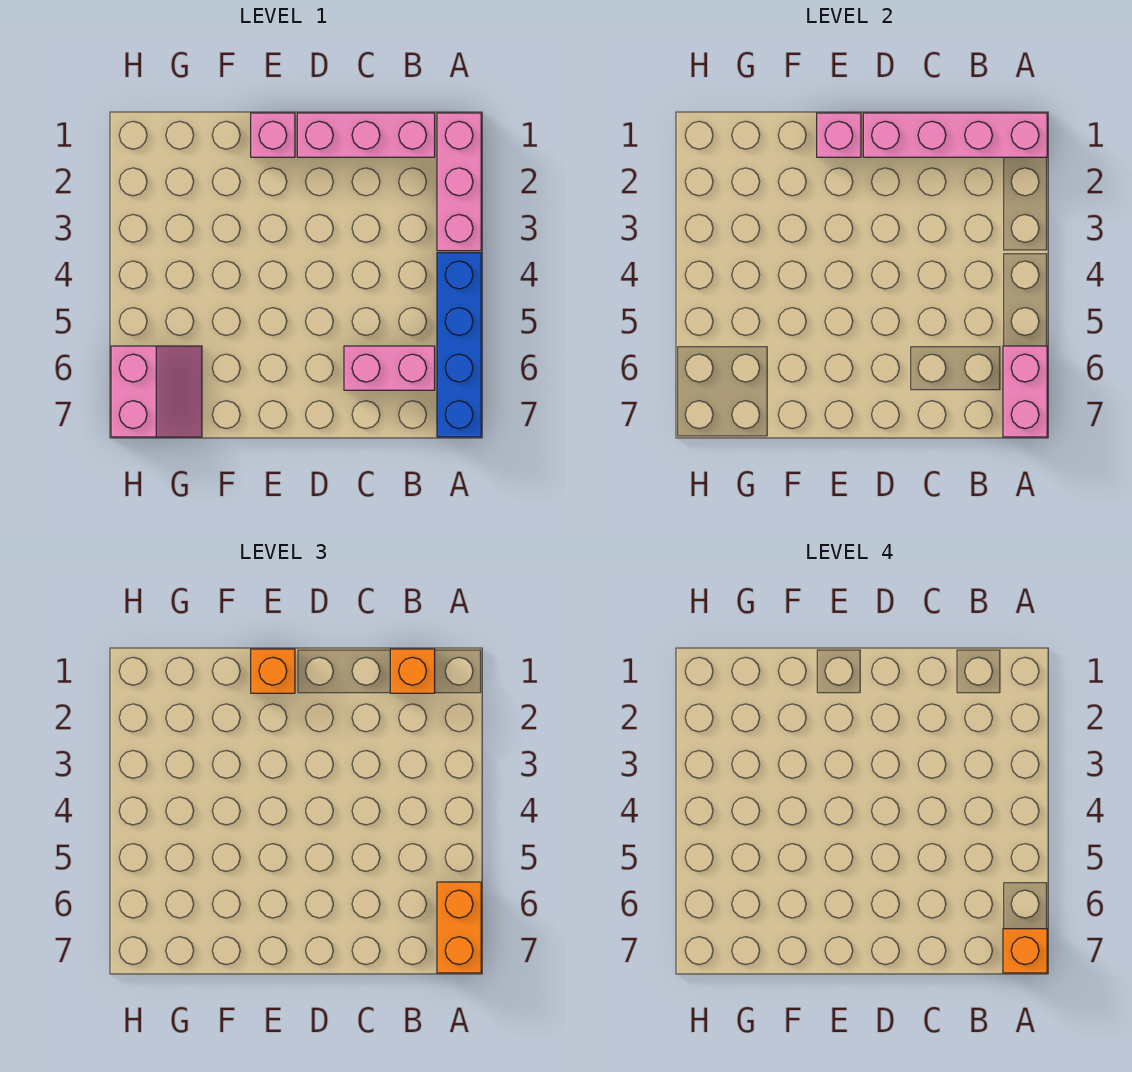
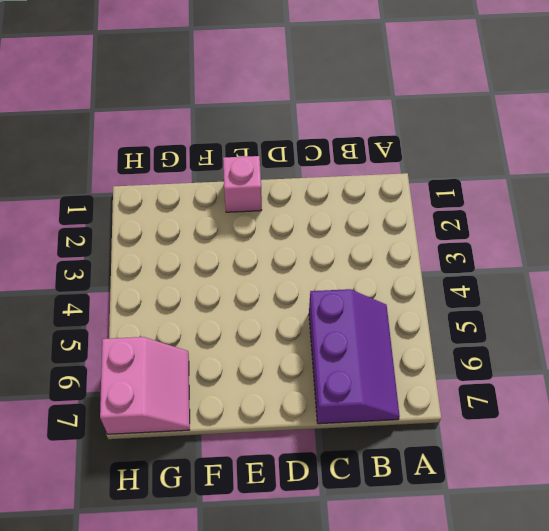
purple slope B5:C7 level 1 top C -> pink brick B6:C6 level 1
none -> pink brick A1:A3 level 1
none -> blue brick A4:A7 level 1
none -> pink brick B1:D1 level 1

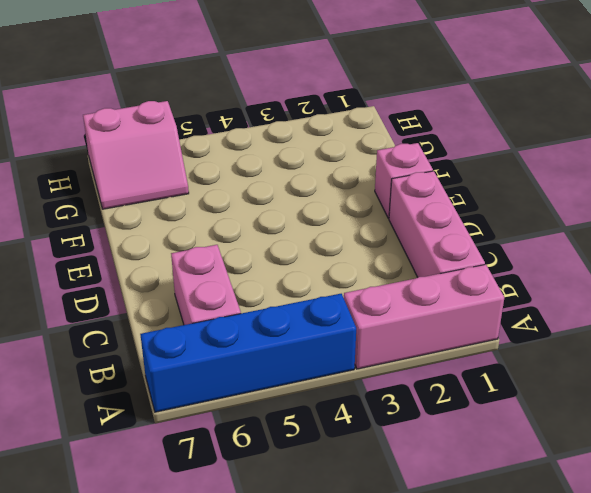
none -> pink brick A1:D1 level 2
none -> pink brick A6:A7 level 2
none -> pink brick E1 level 2

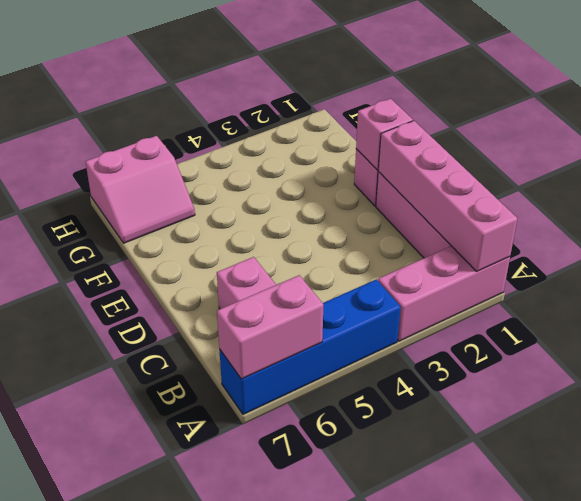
none -> orange brick A6:A7 level 3
none -> orange brick B1 level 3
none -> orange brick E1 level 3

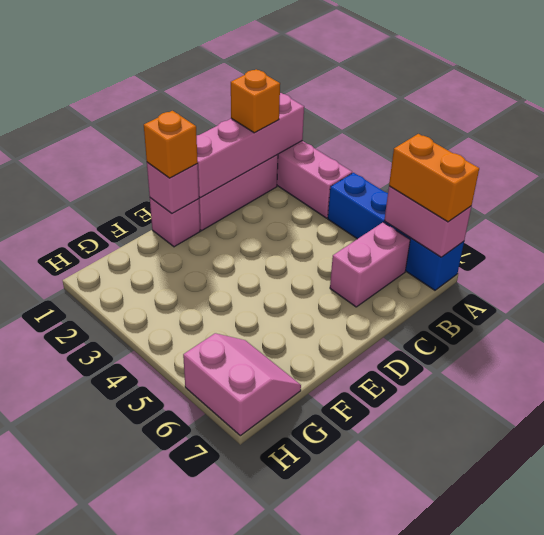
none -> orange brick A7 level 4

